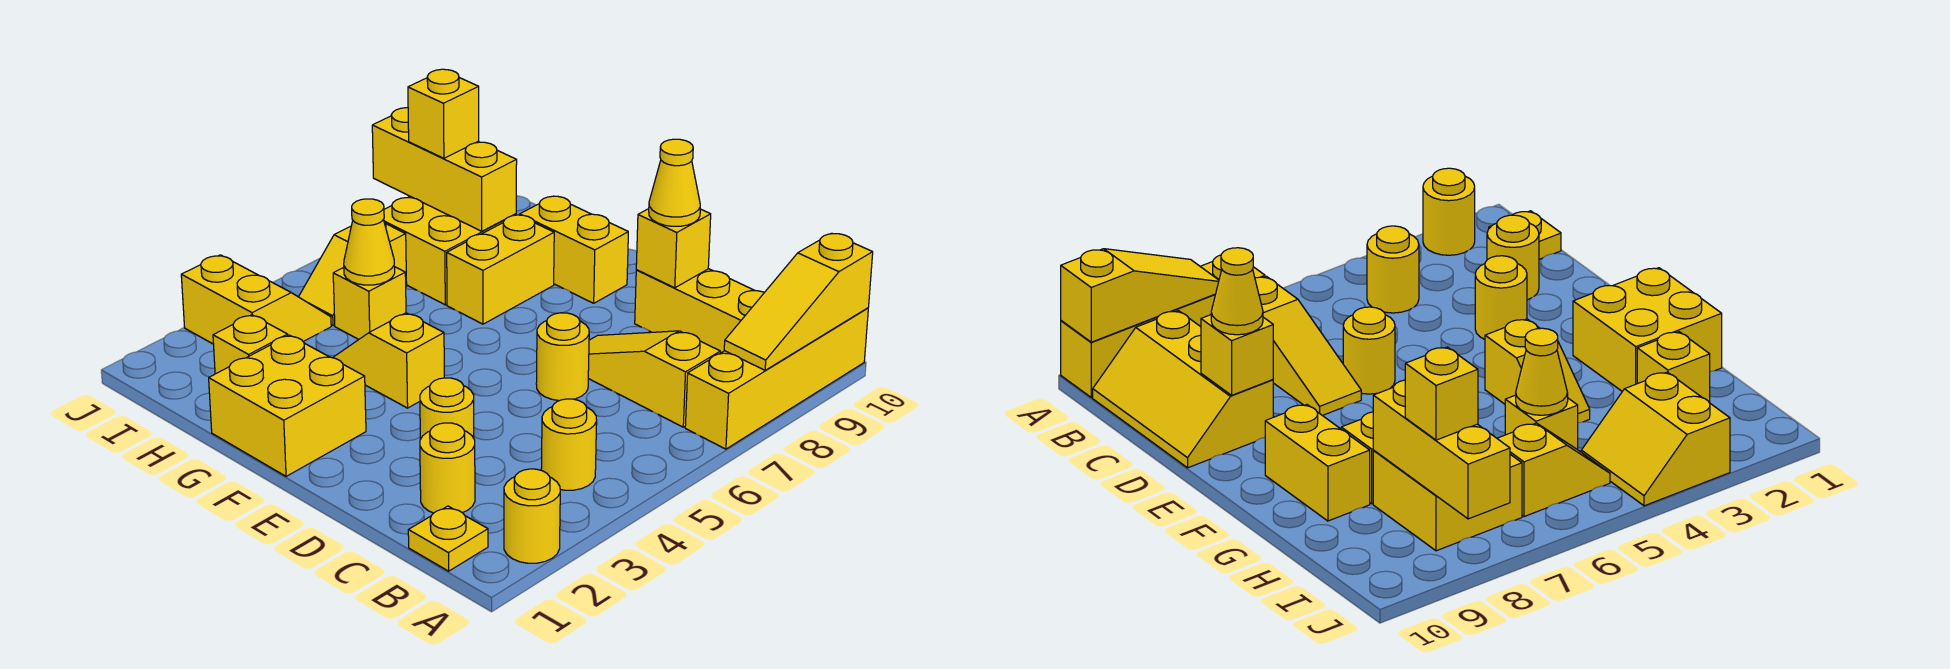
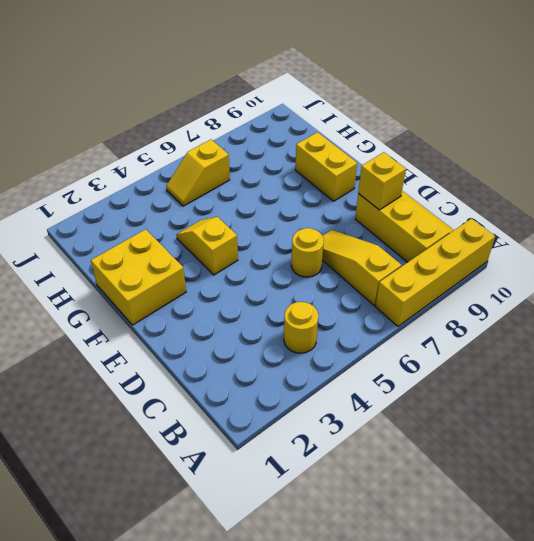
none -> yellow round brick A2 level 1
none -> yellow plate B1 level 1
none -> yellow round brick C2 level 1

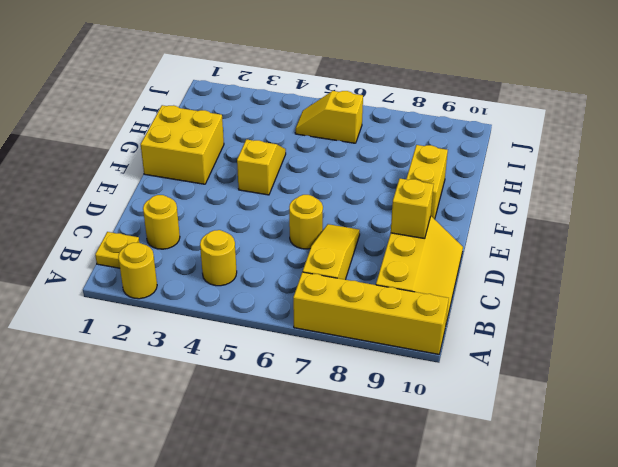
none -> yellow round brick D3 level 1
none -> yellow brick G7:G8 level 1
none -> yellow brick H2 level 1

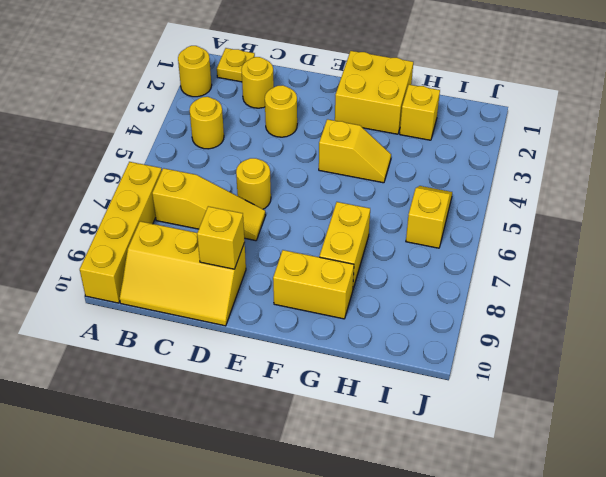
none -> yellow brick H5 level 1
none -> yellow brick H7:I8 level 1
none -> yellow slope I3:J4 level 1 top 3

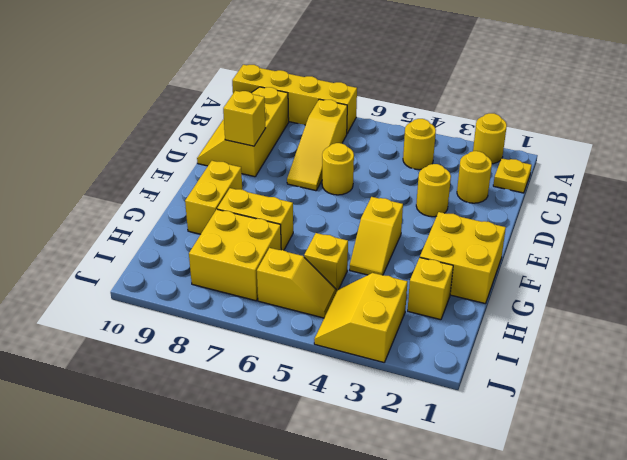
none -> yellow slope A8:A10 level 2 top 10
none -> yellow cone H5 level 2
none -> yellow brick H8:J8 level 2

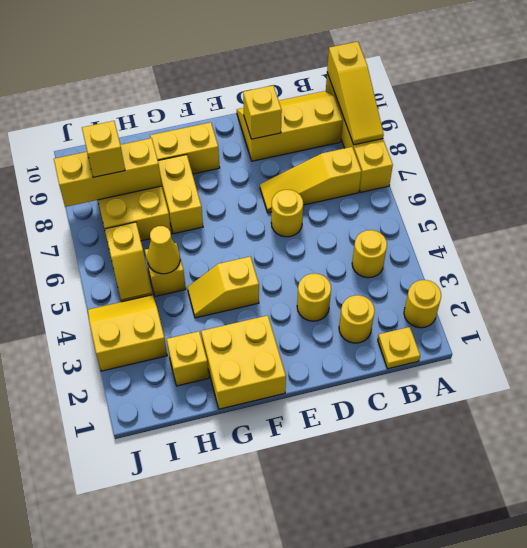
none -> yellow cone D9 level 3

